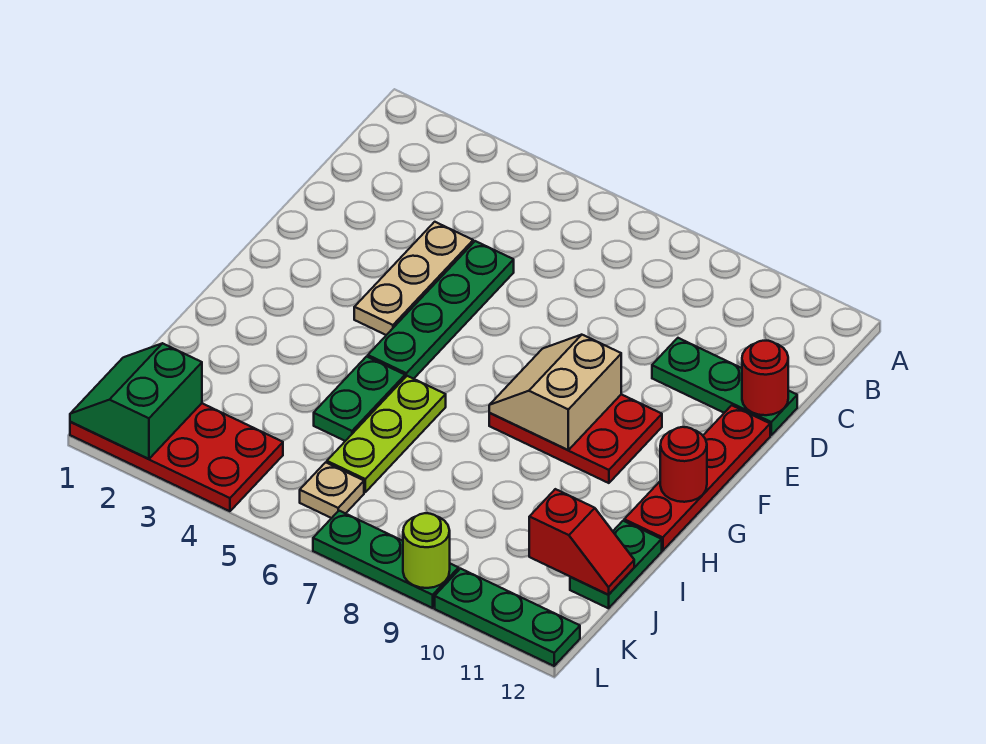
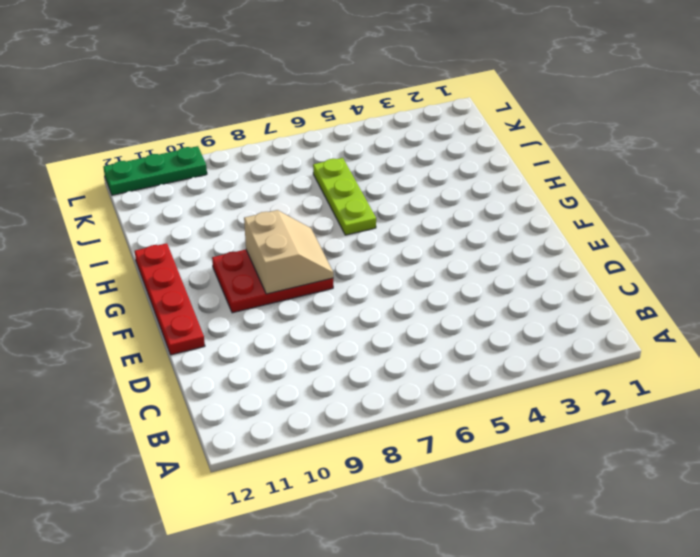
none -> tan plate D4:F4 level 1
none -> green plate D5:G5 level 1
none -> green plate D10:D12 level 1

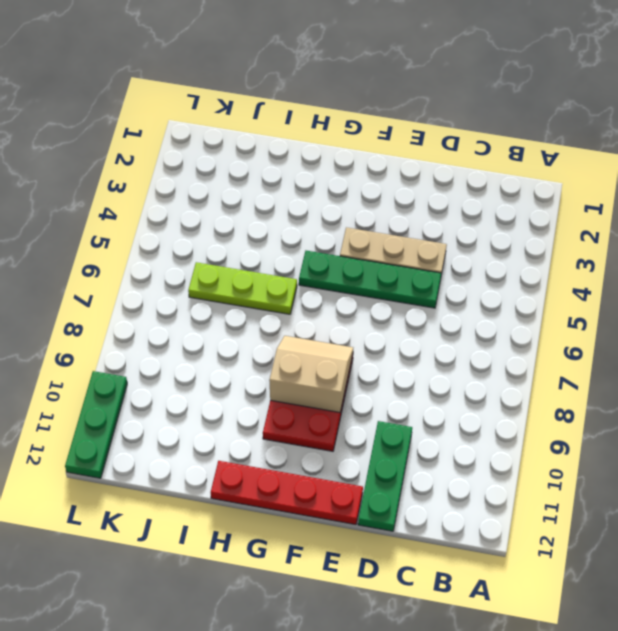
none -> green plate H5:I5 level 1
none -> green plate I12:J12 level 1
none -> red plate K1:L4 level 1

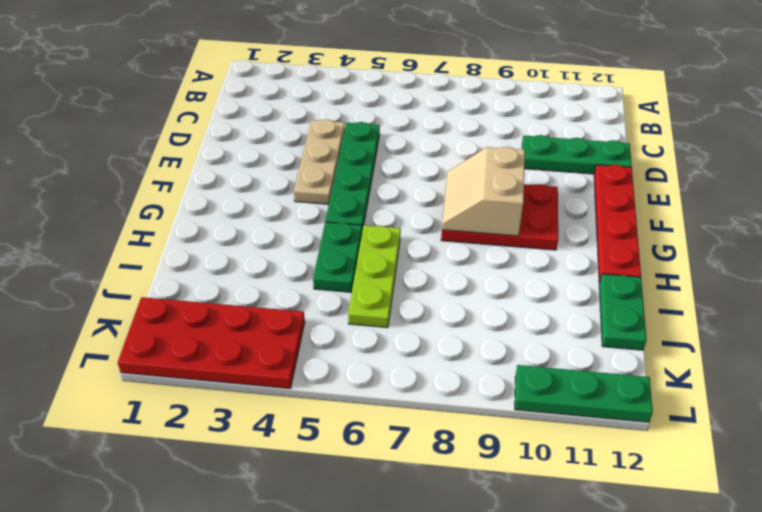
none -> tan plate K6 level 1
none -> green plate L7:L9 level 1
none -> red round brick D12 level 2

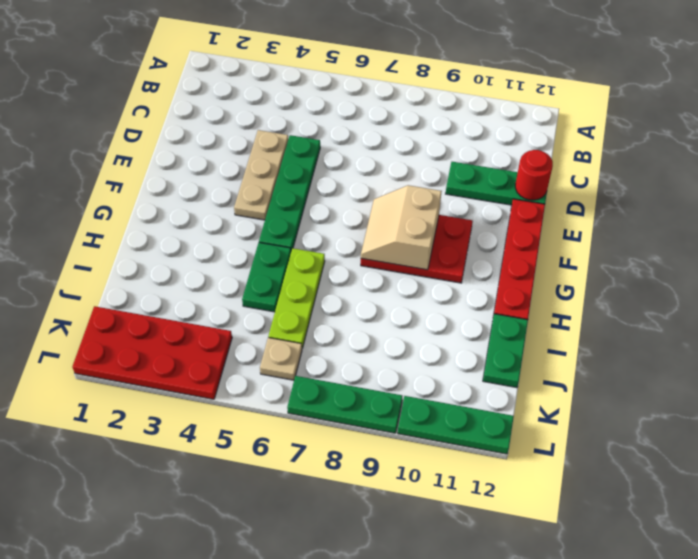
none -> red round brick G12 level 2
none -> red slope J11:J12 level 2 top 11
none -> green slope K1:L2 level 2 top 2

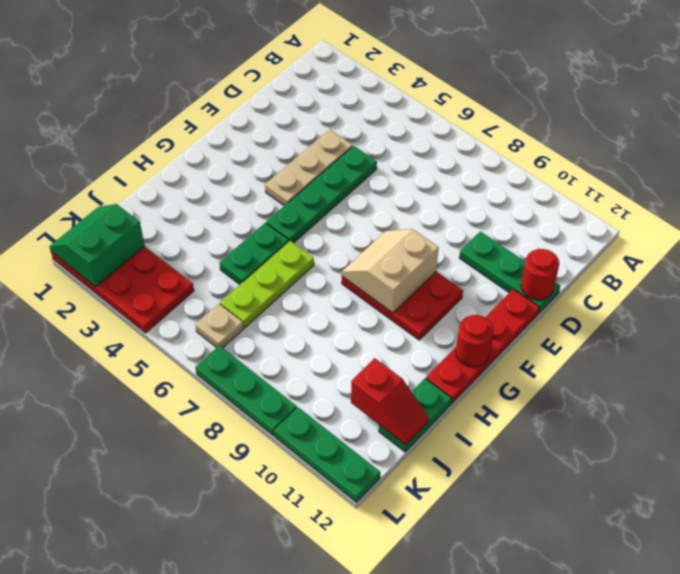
none -> lime round brick L9 level 2

